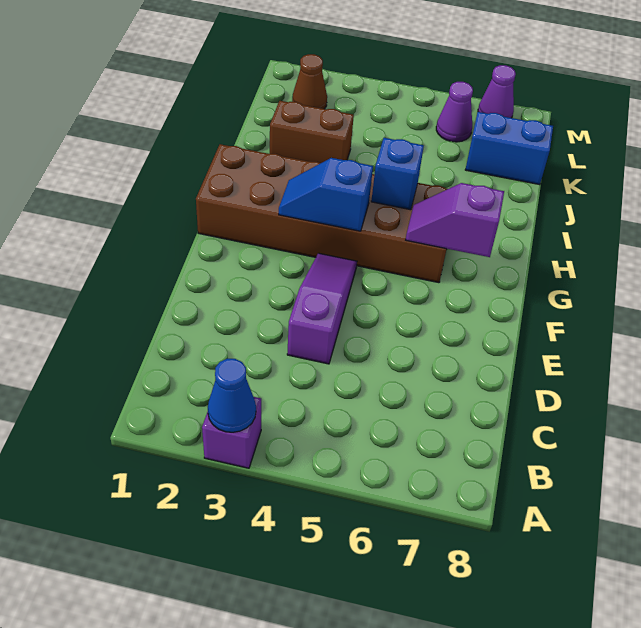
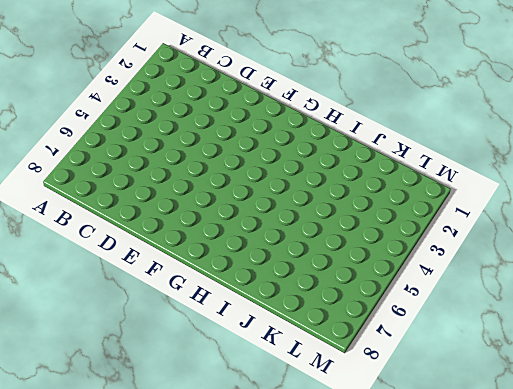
none -> purple brick A3 level 1
none -> purple slope D4:F4 level 1 top D
none -> brown brick G1:H6 level 1

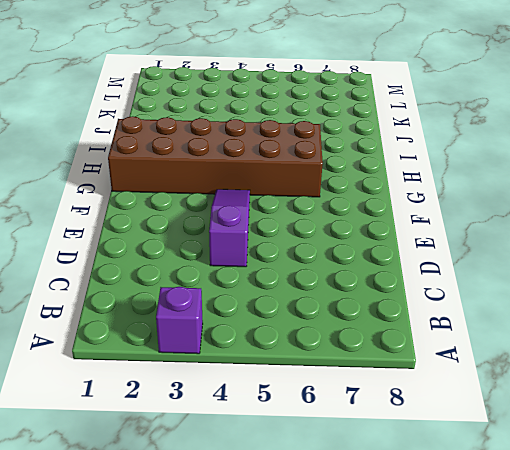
none -> brown brick J2:J3 level 1
none -> blue brick K7:K8 level 1
none -> brown cone L2 level 1

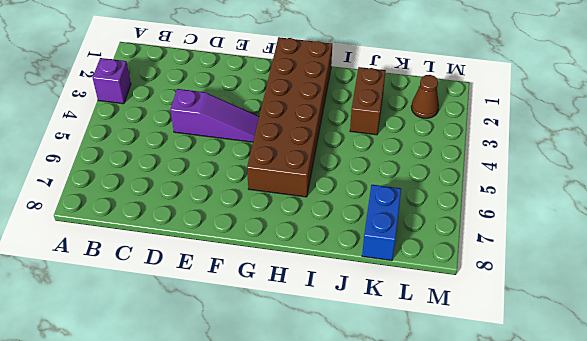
none -> purple cone L6 level 1
none -> purple cone M7 level 1
none -> blue cone A3 level 2

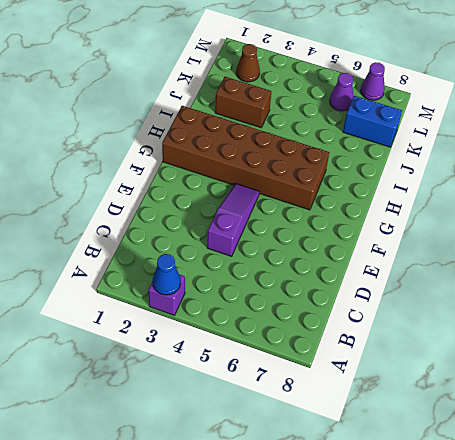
none -> blue slope G3:G4 level 2 top 4
none -> purple slope G6:G7 level 2 top 7
none -> blue brick H5 level 2

